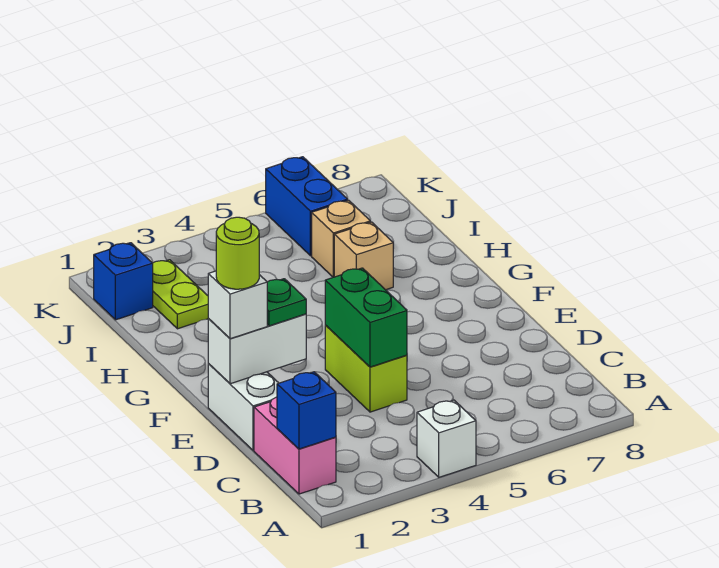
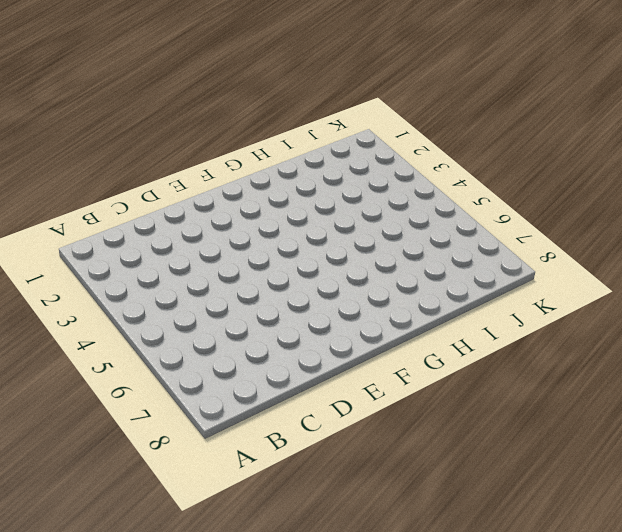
none -> white brick A4 level 1
none -> pink brick B1:C1 level 1
none -> white brick D1:E1 level 1

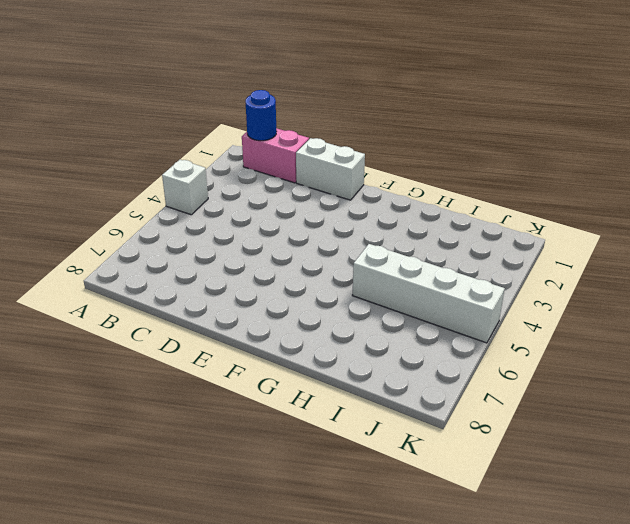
blue round brick B1 level 2 -> blue brick B1 level 2
white brick H5:K5 level 1 -> none
none -> lime brick D4:E4 level 1
none -> tan brick H6 level 1
none -> lime plate I2:J2 level 1

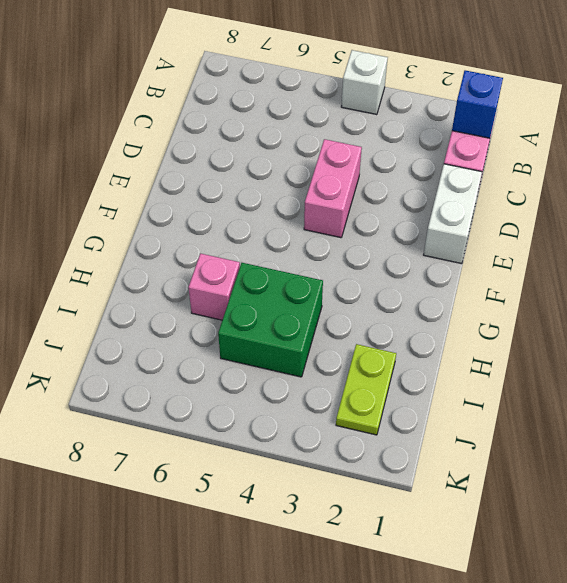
pink brick D4:E4 level 1 -> lime brick D4:E4 level 1
green brick H4:I5 level 1 -> none
pink brick H6 level 1 -> tan brick H6 level 1
none -> tan brick I6 level 1
none -> blue brick J1 level 1
none -> blue brick J6:K6 level 1

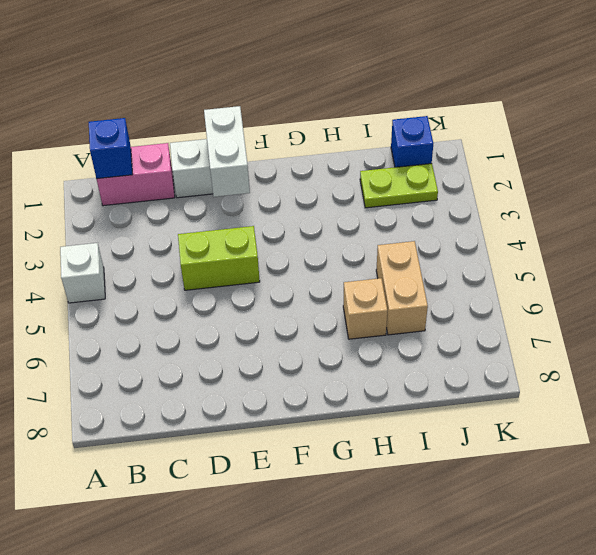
tan brick I5:I6 level 1 -> tan brick I6 level 1
none -> blue brick J6:K6 level 1
none -> green brick D4:E4 level 2
none -> white brick E1 level 3

